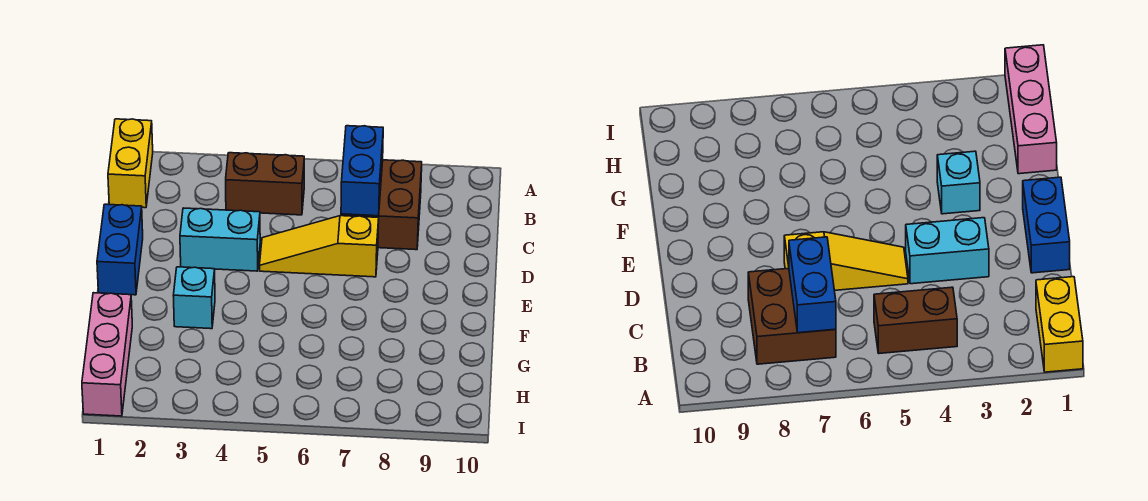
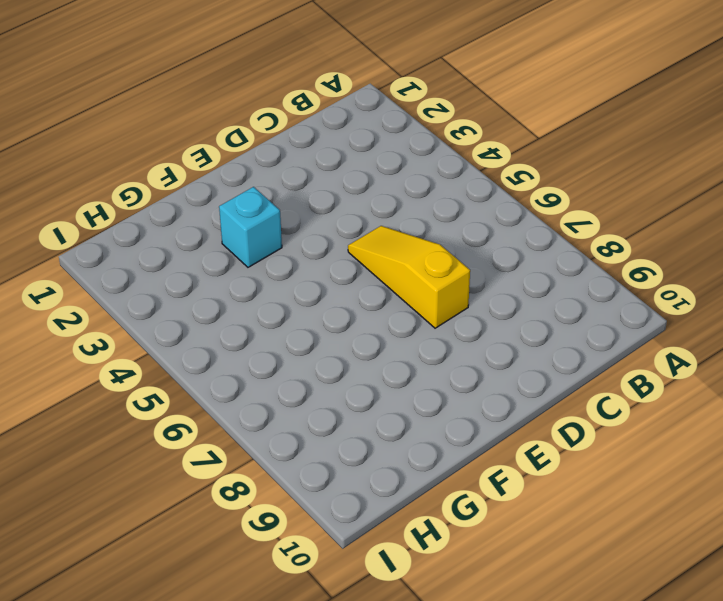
none -> yellow brick A1:B1 level 1
none -> brown brick B4:B5 level 1

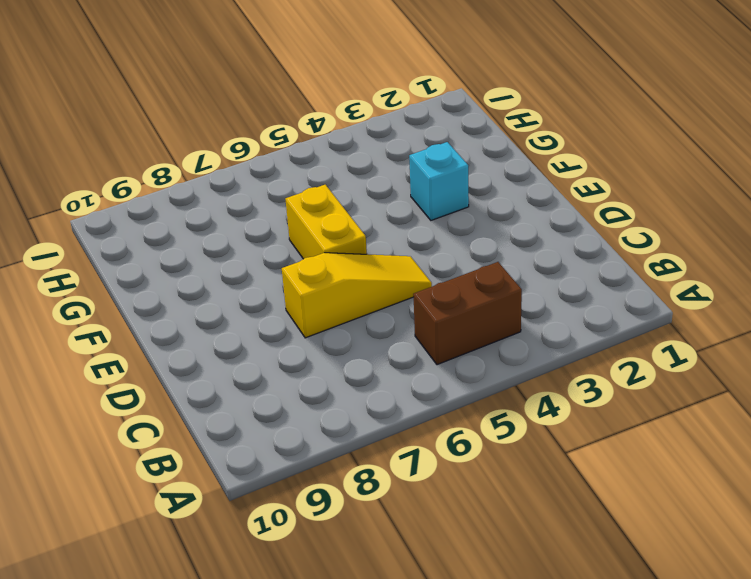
yellow brick E6:F6 level 1 -> yellow brick A1:B1 level 1
none -> brown brick B7:C8 level 1
none -> blue brick D1:E1 level 1

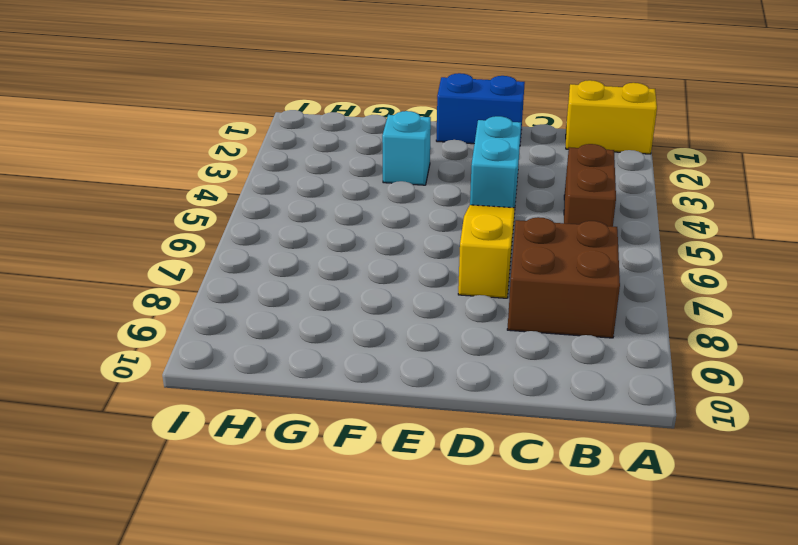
none -> pink brick G1:I1 level 1
none -> blue brick B7:C7 level 2

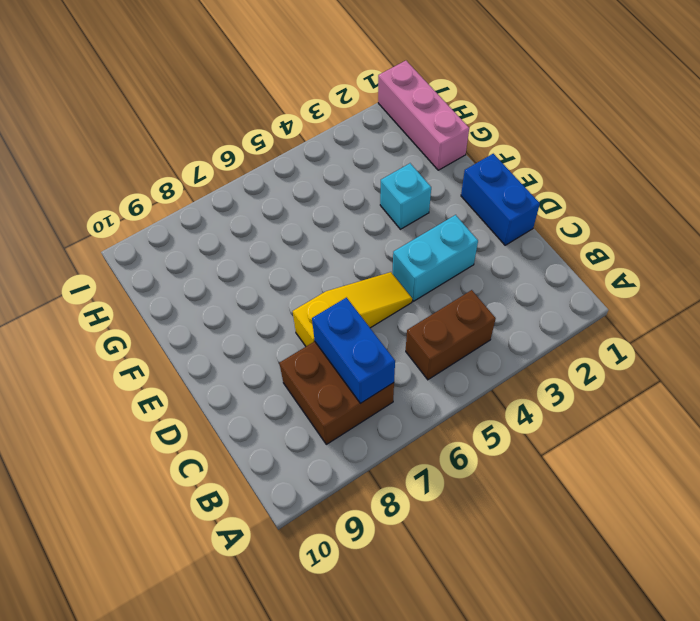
none -> yellow brick A1:B1 level 1

